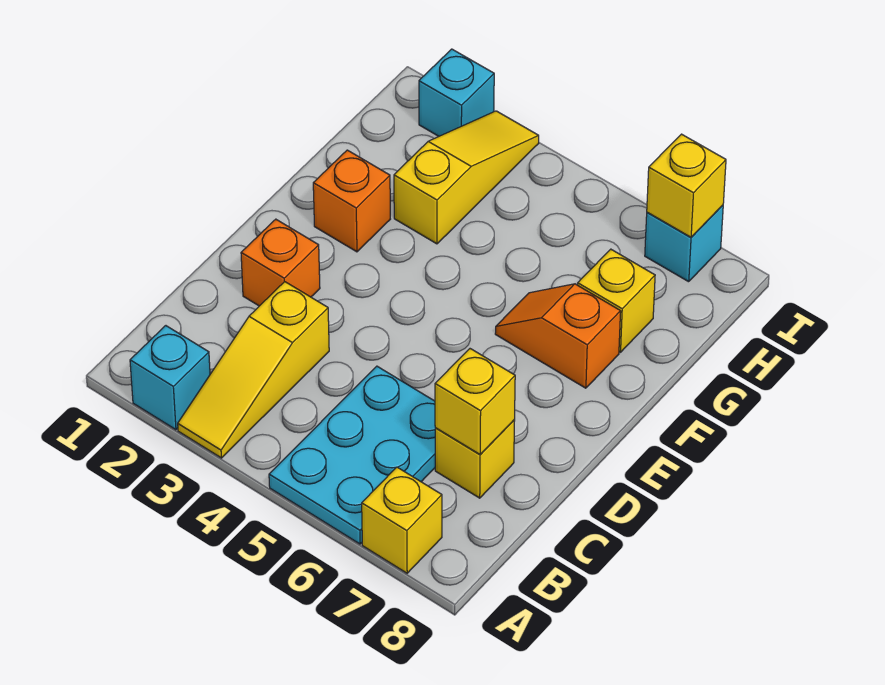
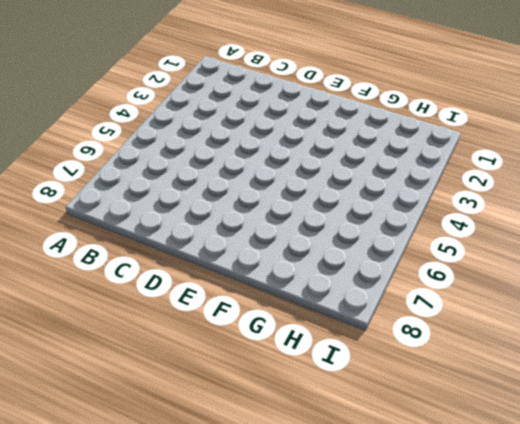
none -> cyan brick A2 level 1
none -> yellow slope A3:C3 level 1 top C
none -> cyan plate A5:C6 level 1

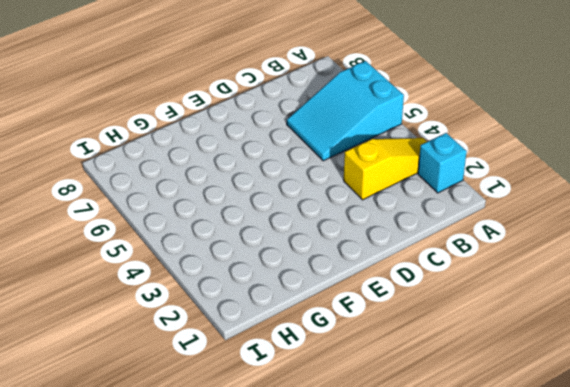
cyan slope A5:C6 level 1 top A -> cyan plate A5:C6 level 1
none -> yellow brick A7 level 1
none -> yellow brick C7 level 1
none -> orange brick D2 level 1

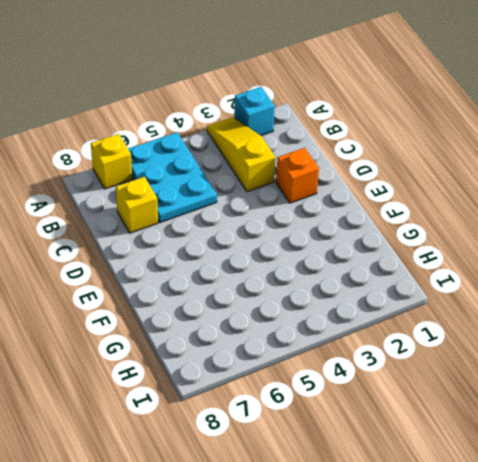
none -> orange brick F2 level 1
none -> orange slope F6:F7 level 1 top 7
none -> yellow slope G3:I3 level 1 top G

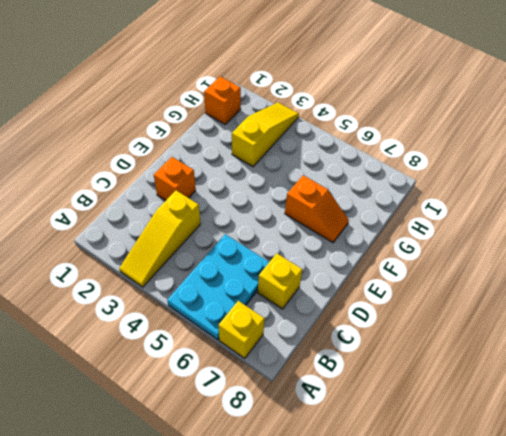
orange slope F6:F7 level 1 top 6 -> orange slope F6:F7 level 1 top 7
orange brick H1 level 1 -> orange brick F2 level 1
none -> cyan brick A2 level 1
none -> yellow brick G7 level 1
none -> cyan brick I2 level 1

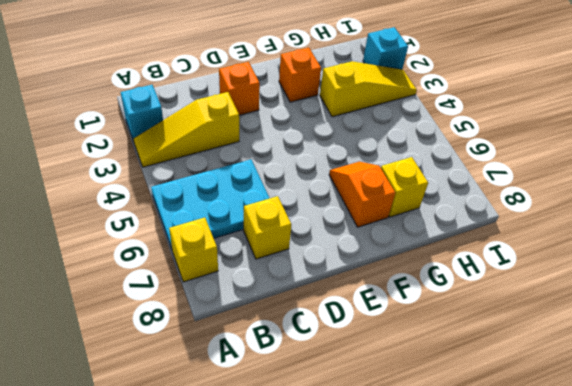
none -> cyan brick I7 level 1
none -> yellow brick C7 level 2
none -> yellow brick I7 level 2

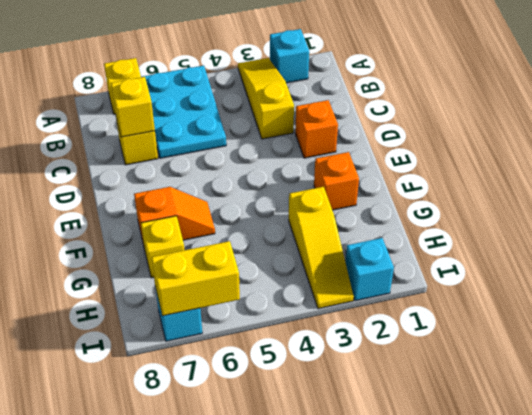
yellow brick I6:I7 level 2 -> yellow brick I7 level 2

